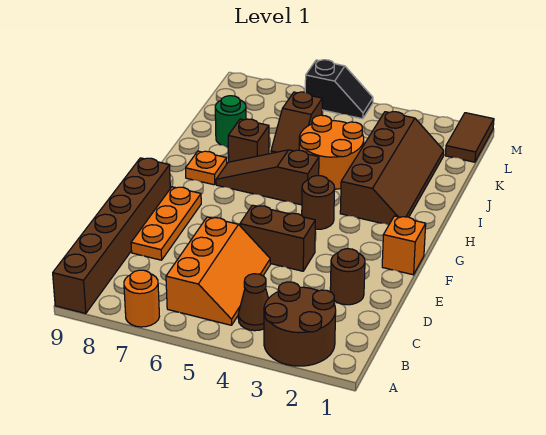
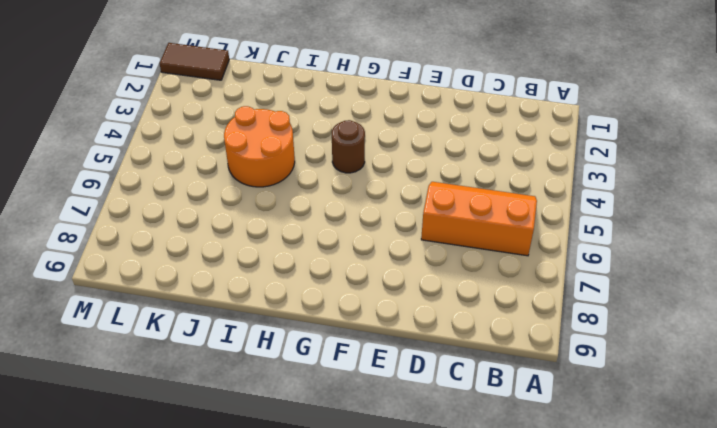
none -> brown round brick A2:B3 level 1
none -> orange round brick A7 level 1
none -> brown brick A9:F9 level 1

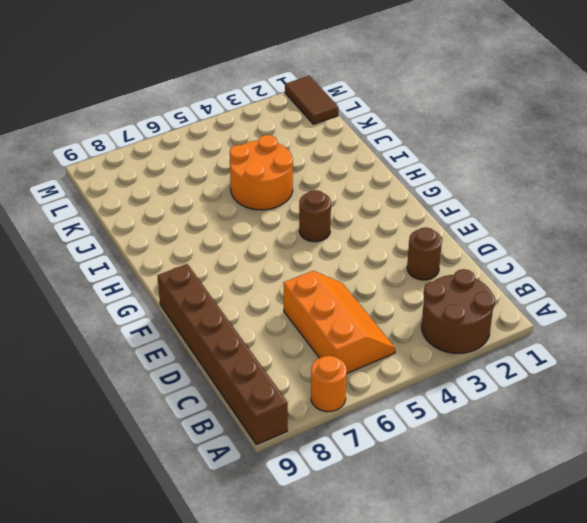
none -> brown cone B4 level 1
none -> orange plate D8:F8 level 1
none -> brown brick E4:E5 level 1

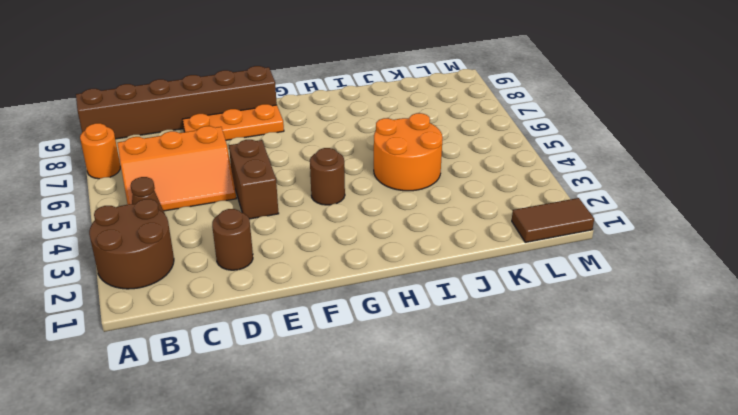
none -> orange brick F1 level 1
none -> brown slope H2:K3 level 1 top 3
none -> brown slope H5:H7 level 1 top 5

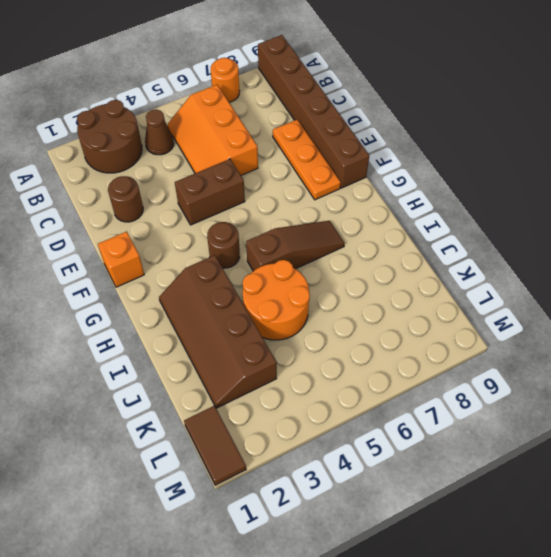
none -> orange plate H8 level 1
none -> brown brick I7 level 1
none -> brown slope J6:K6 level 1 top K

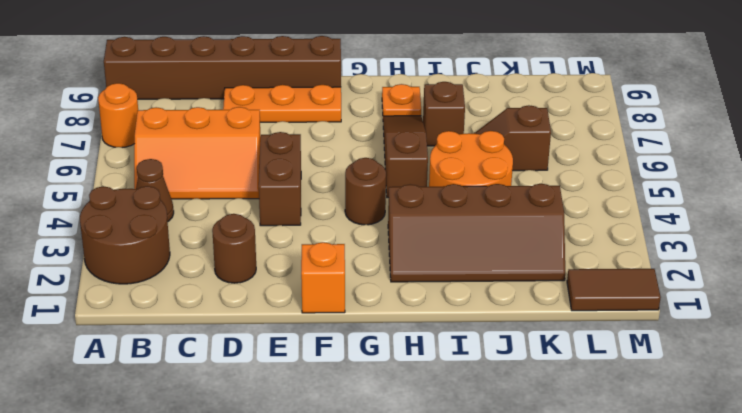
none -> green round brick J8 level 1
none -> black slope M5:M6 level 1 top 6

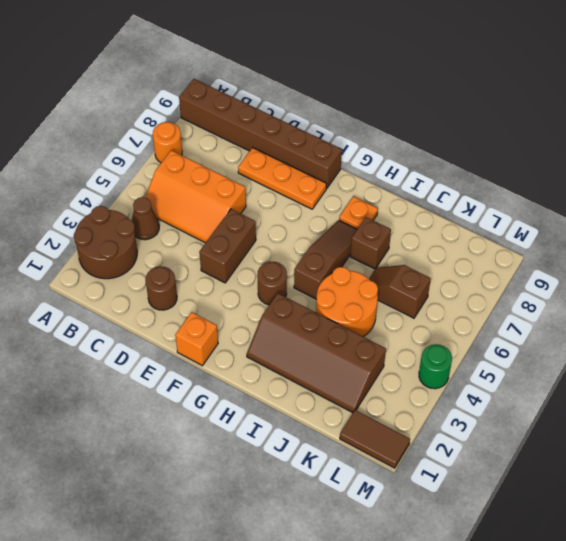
green round brick M4 level 1 -> green round brick J8 level 1
none -> black slope M5:M6 level 1 top 6

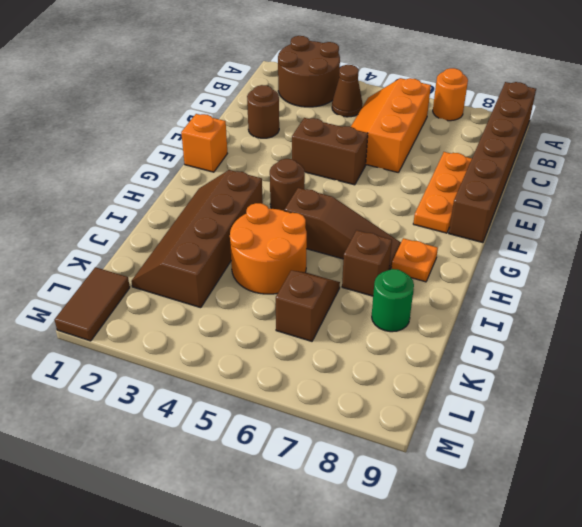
none -> black slope M5:M6 level 1 top 6

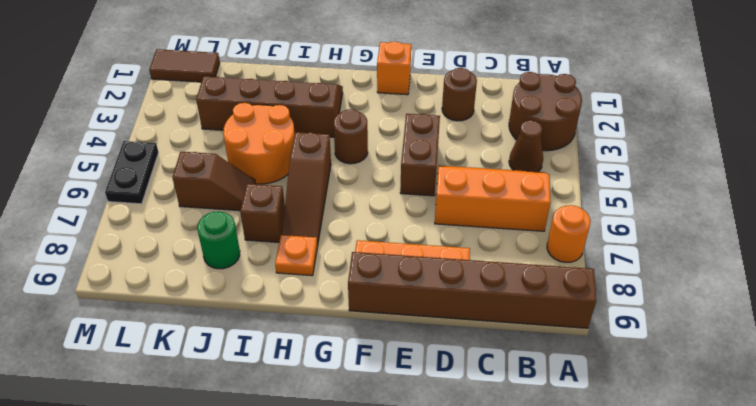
black plate M5:M6 level 1 -> black slope M5:M6 level 1 top 6

